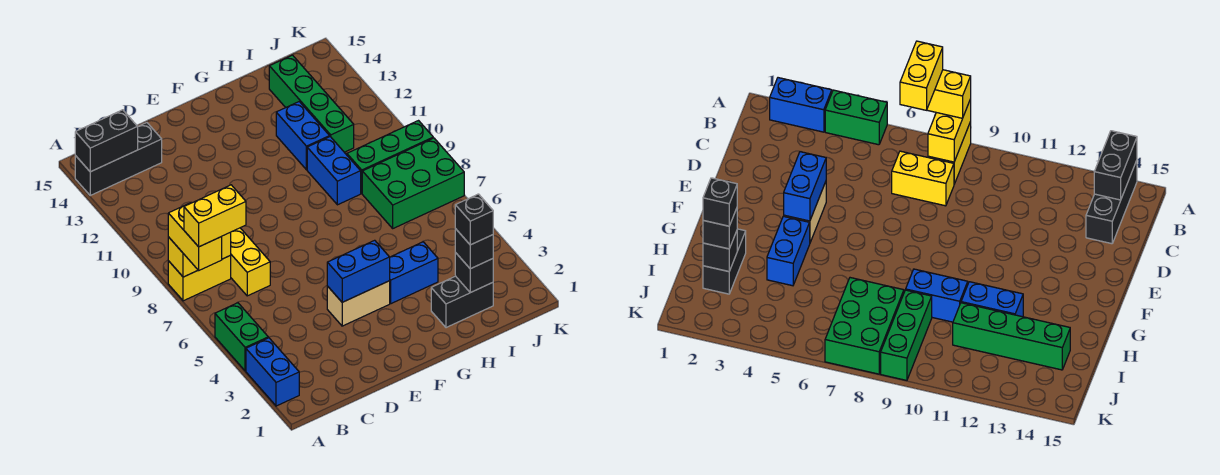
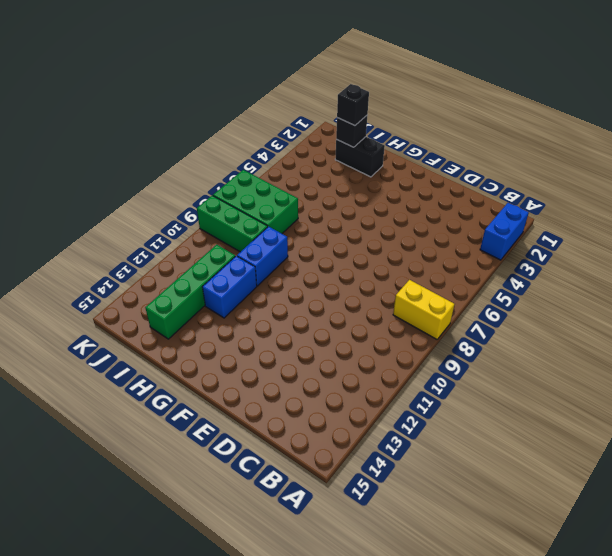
none -> green brick A4:A5 level 1
none -> black brick A14:C14 level 1
none -> yellow brick C7:C8 level 1

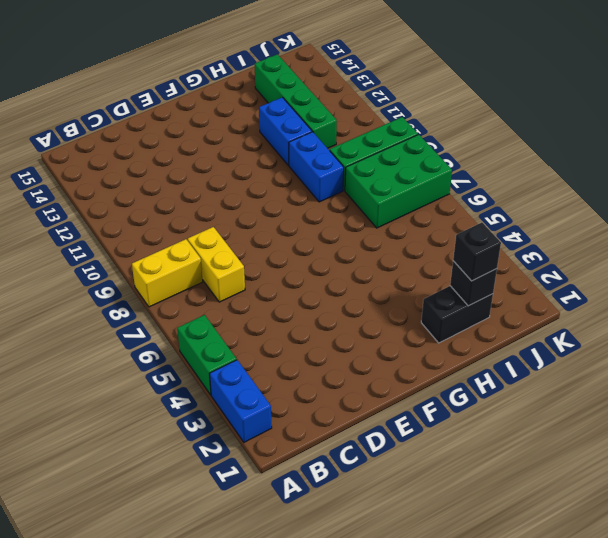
none -> black brick A14:C14 level 1
none -> tan brick E4:F4 level 1
none -> blue brick G4:H4 level 1

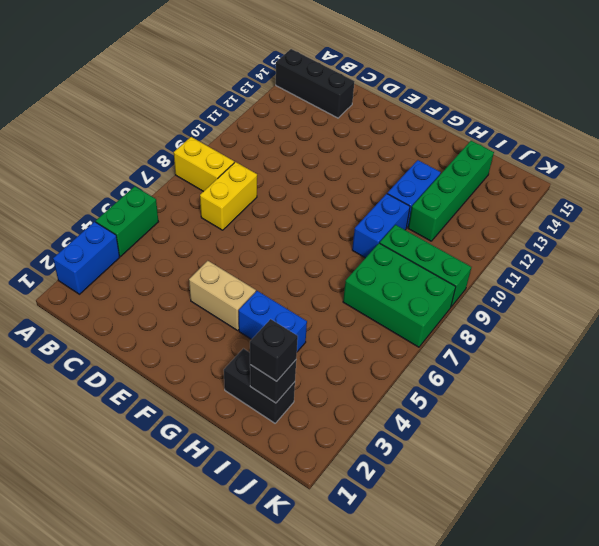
none -> yellow brick A8:B8 level 2
none -> black brick A14:B14 level 2
none -> blue brick E4:F4 level 2

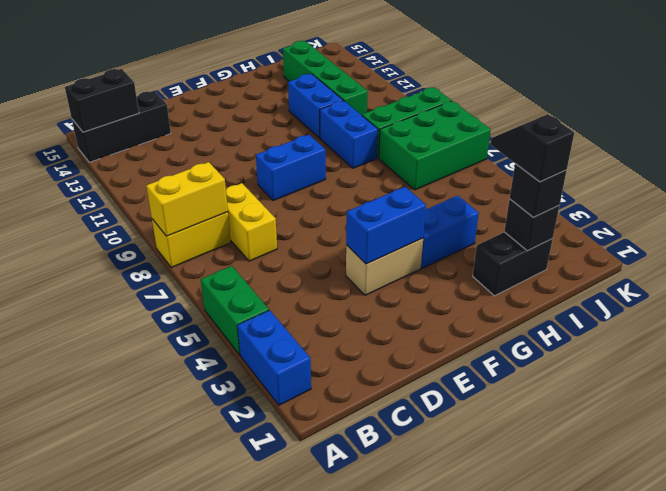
blue brick E9:F9 level 1 -> none
black slope I2:I3 level 4 top 2 -> black brick I2 level 4
none -> yellow brick A7:A8 level 3
none -> yellow brick A7:B7 level 4

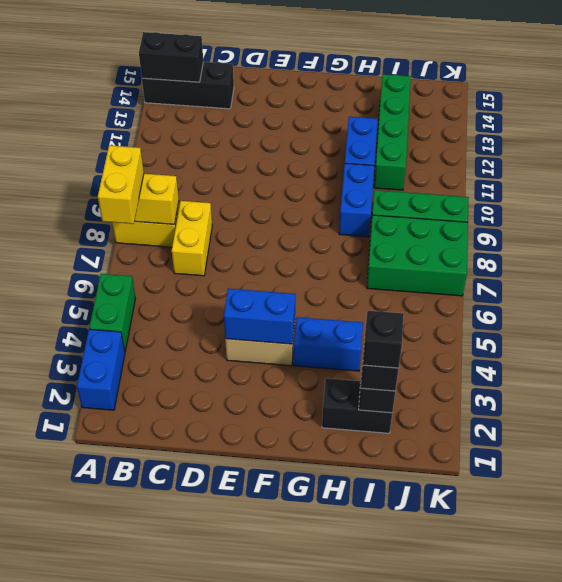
none -> yellow brick A7:B7 level 4

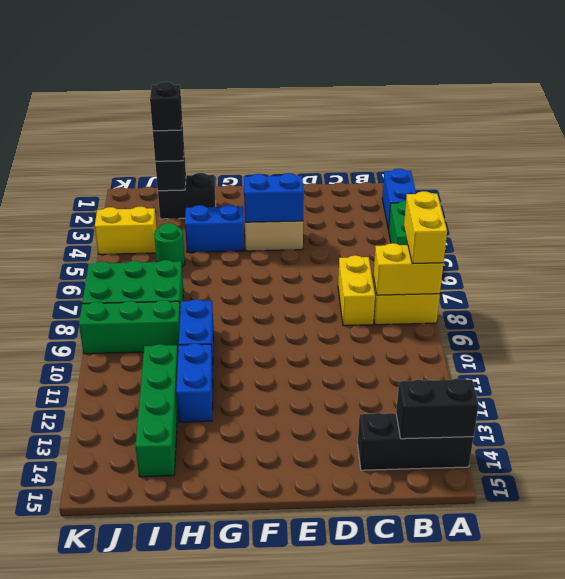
green round brick I5 level 1 -> none
yellow brick J4:K4 level 1 -> yellow brick A7:B7 level 4

